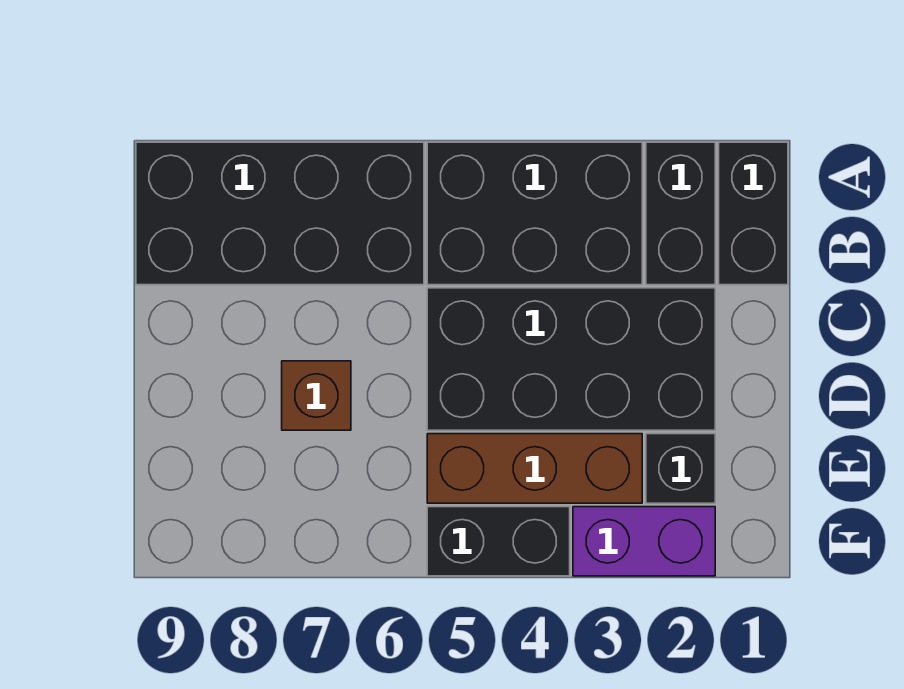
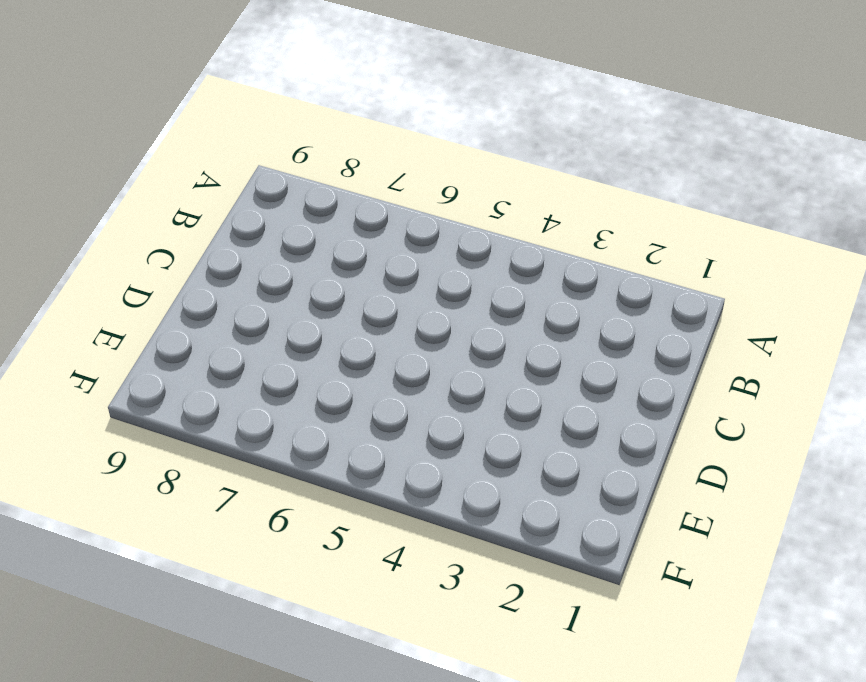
none -> black brick A1:B1 level 1
none -> black brick A2:B2 level 1

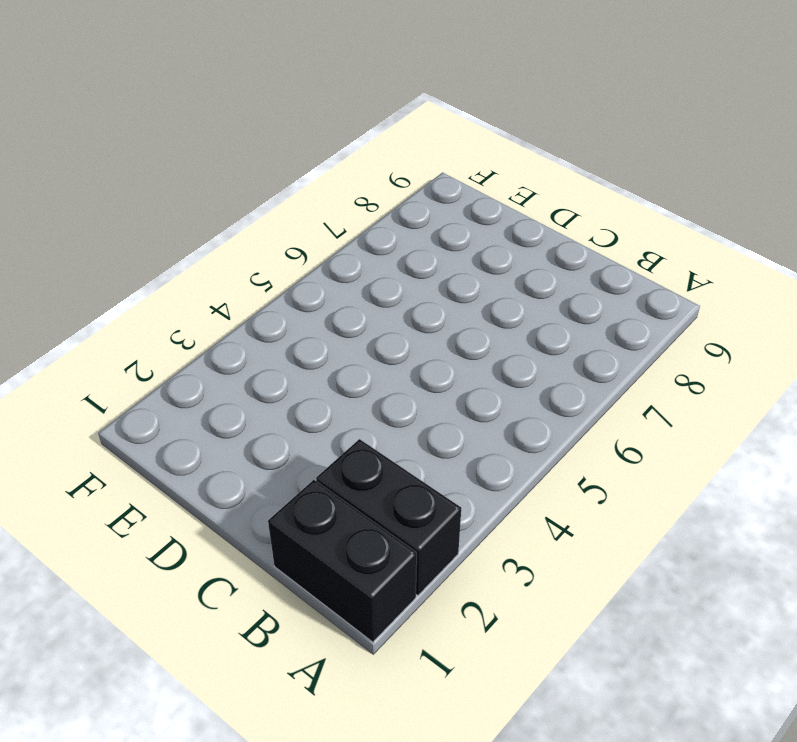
none -> black brick A3:B5 level 1
none -> black brick A6:B9 level 1

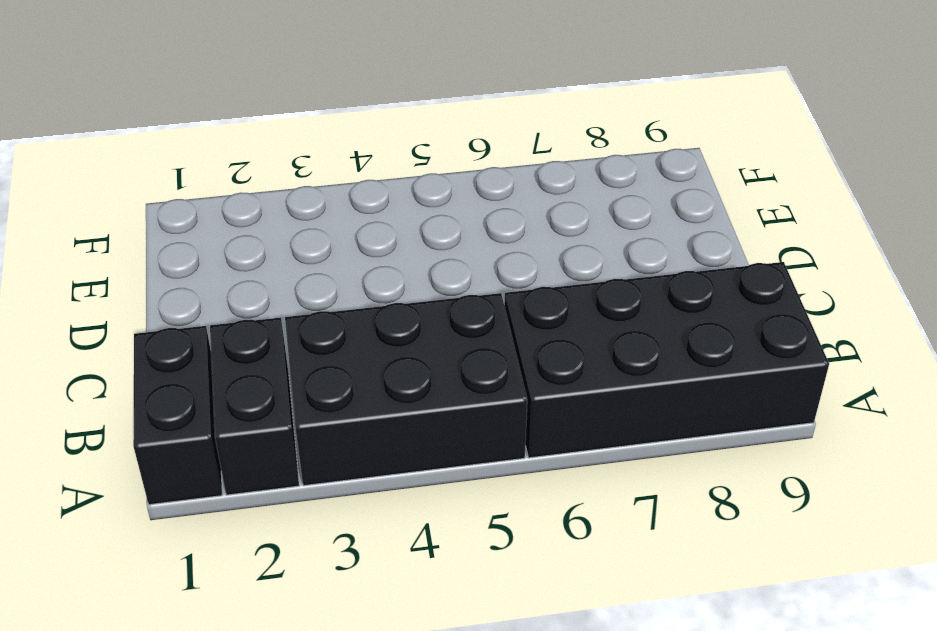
none -> black brick C2:D5 level 1
none -> brown brick D7 level 1

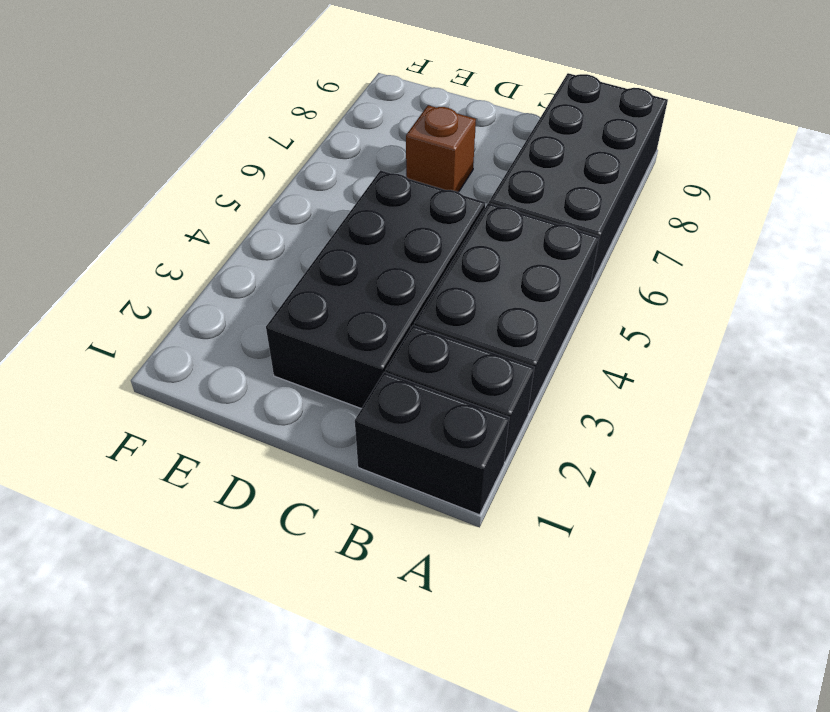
none -> black brick E2 level 1
none -> brown brick E3:E5 level 1

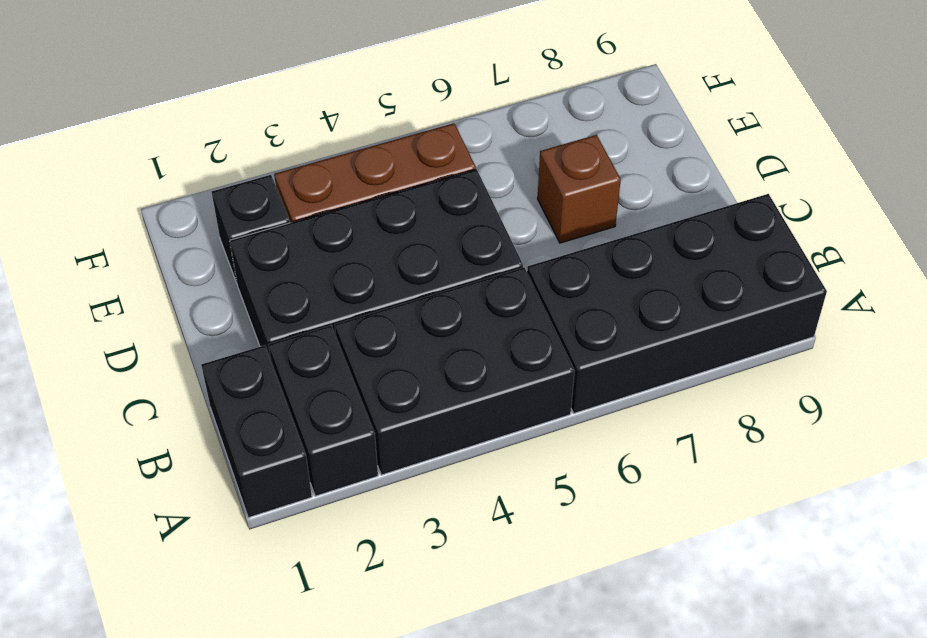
none -> purple brick F2:F3 level 1
none -> black brick F4:F5 level 1

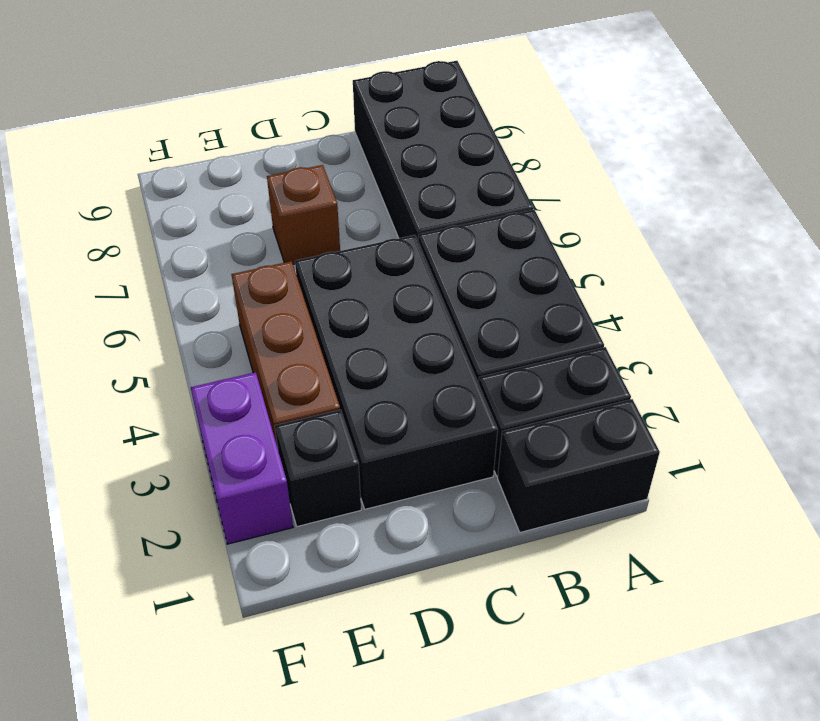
none -> black brick F4:F5 level 1

